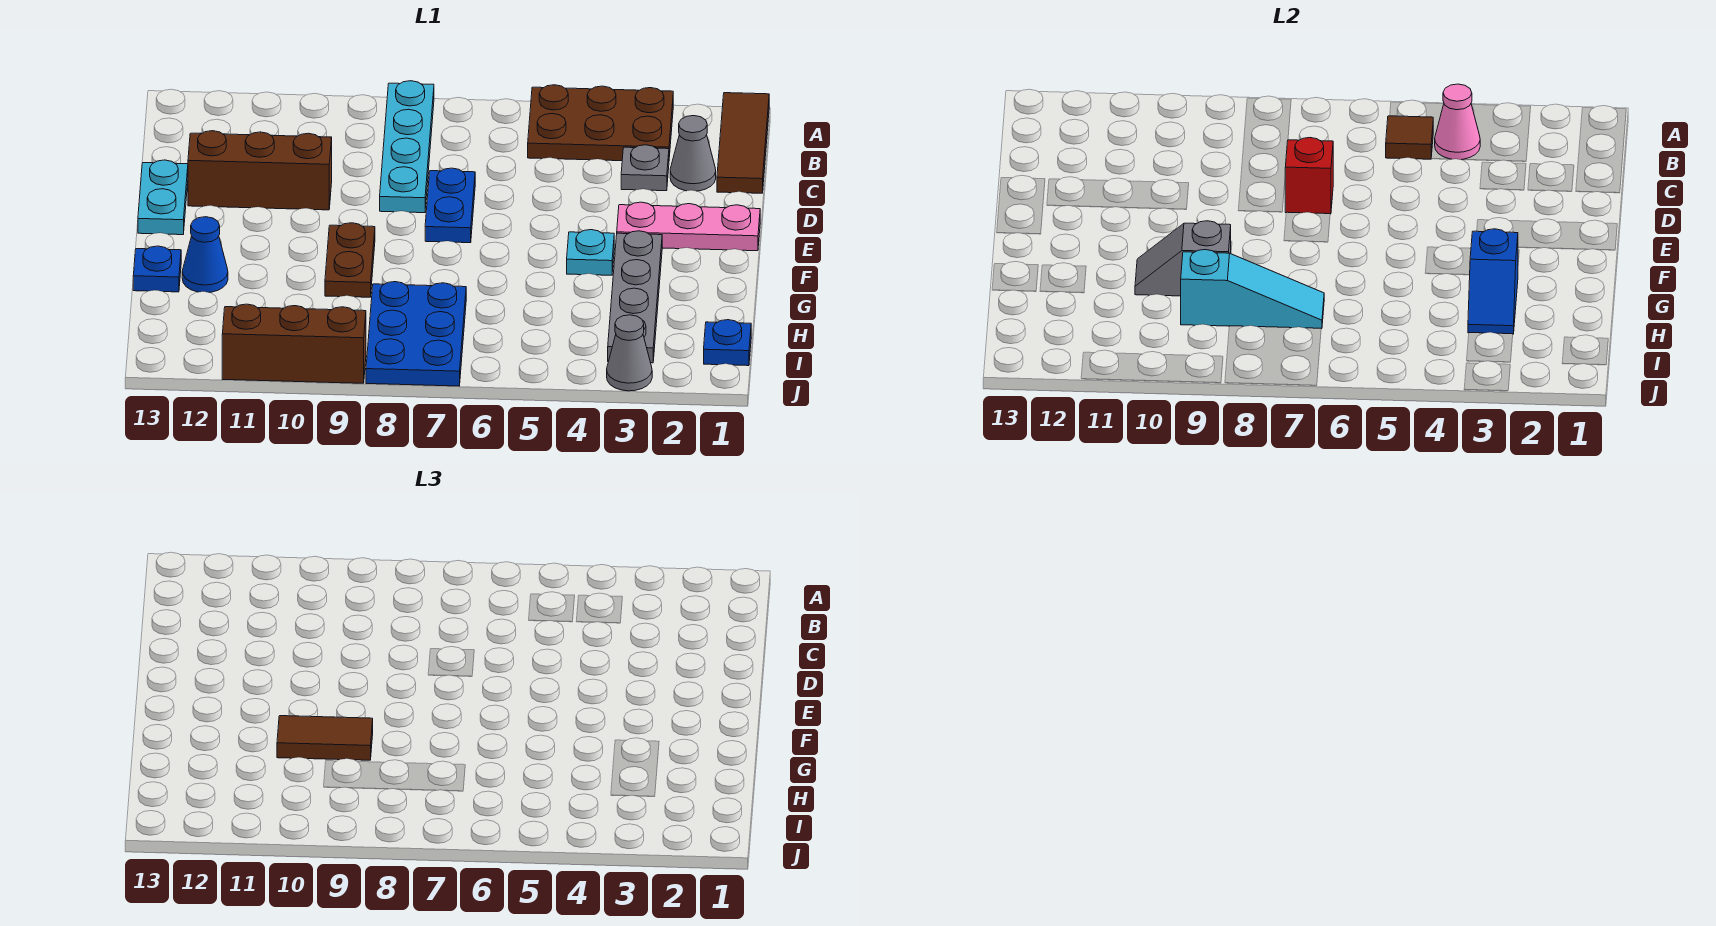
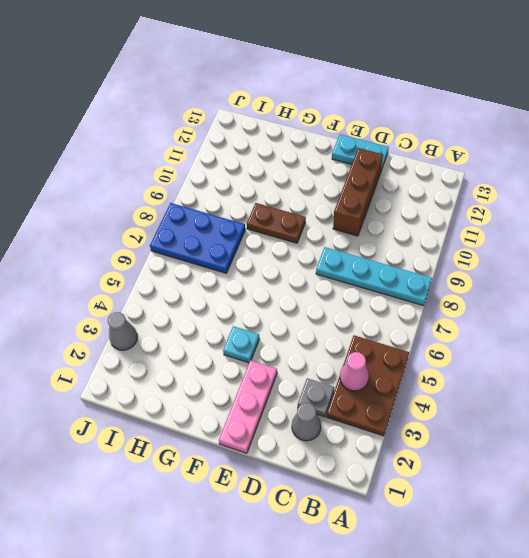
none -> brown tile A1:C1 level 1
none -> blue plate D7:E7 level 1
none -> grey plate F3:I3 level 1

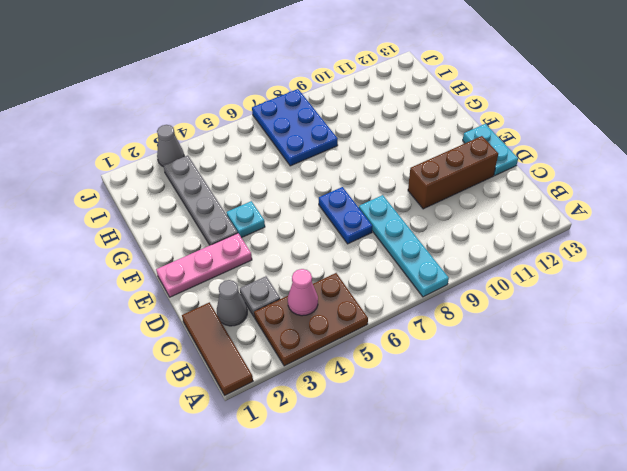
none -> brown plate F9:G9 level 1
none -> blue cone G12 level 1
none -> blue plate G13 level 1

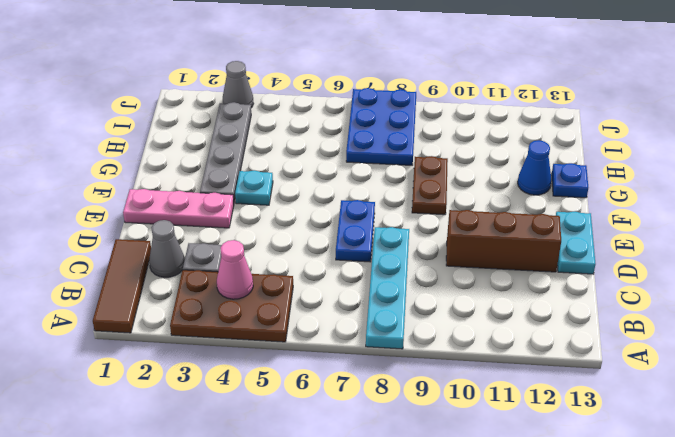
none -> blue plate I1 level 1
none -> brown brick J9:J11 level 1
none -> brown tile B5 level 2

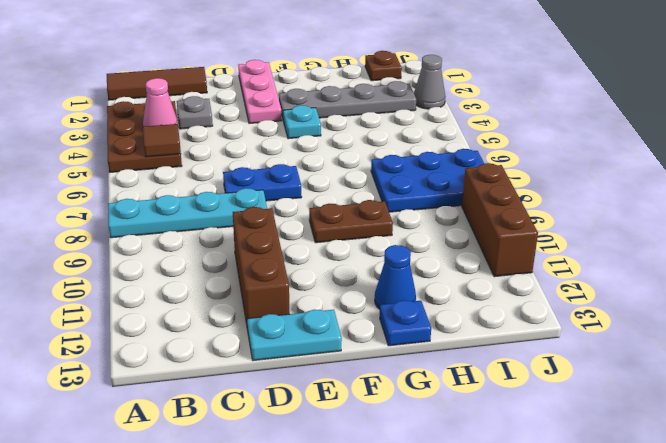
brown plate I1 level 1 -> blue plate I1 level 1
none -> grey cone C2 level 1
none -> red brick D7 level 2
none -> blue slope G3:H3 level 2 top G

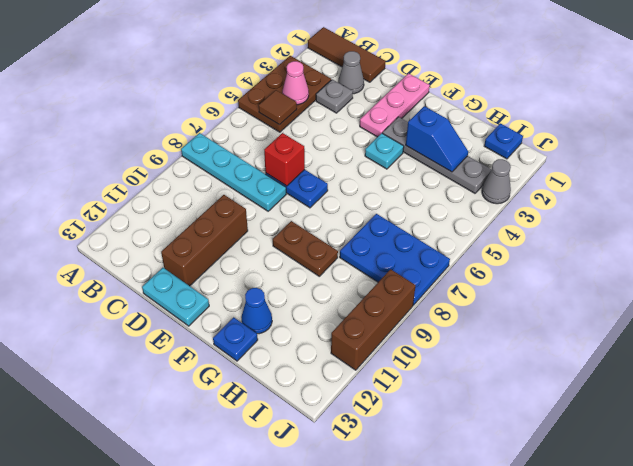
none -> grey slope G9:G10 level 2 top 9
none -> cyan slope H7:H9 level 2 top 9
none -> brown tile G9:G10 level 3

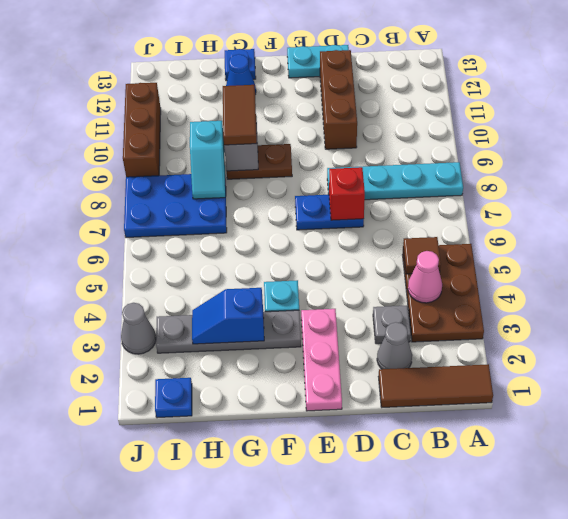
cyan slope H8:H9 level 2 top 9 -> cyan slope H7:H9 level 2 top 9

